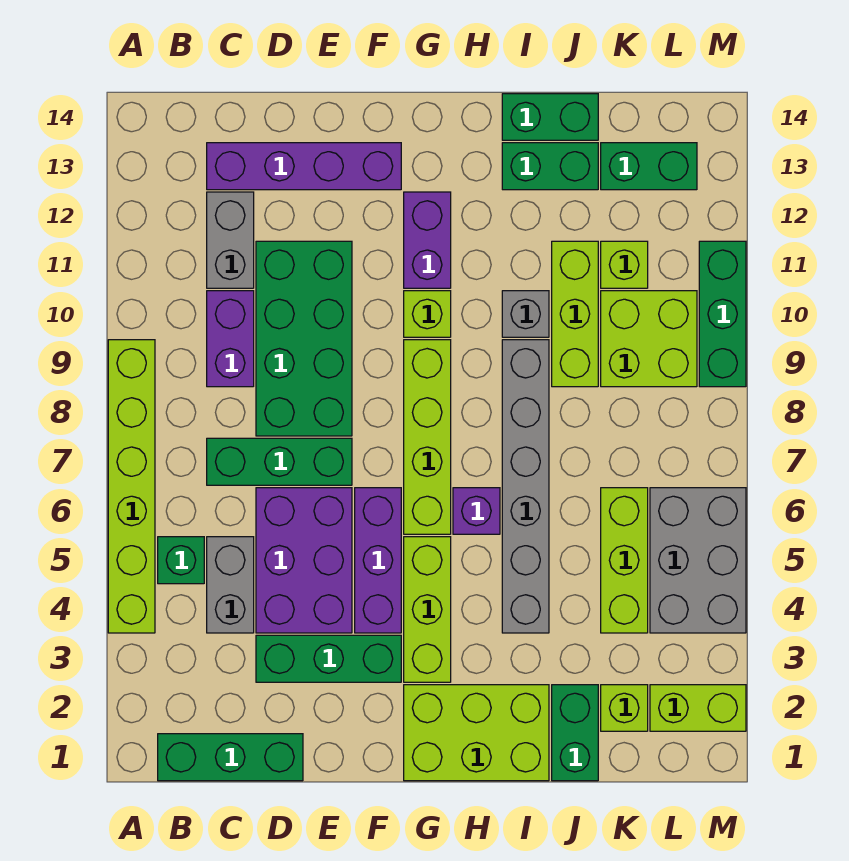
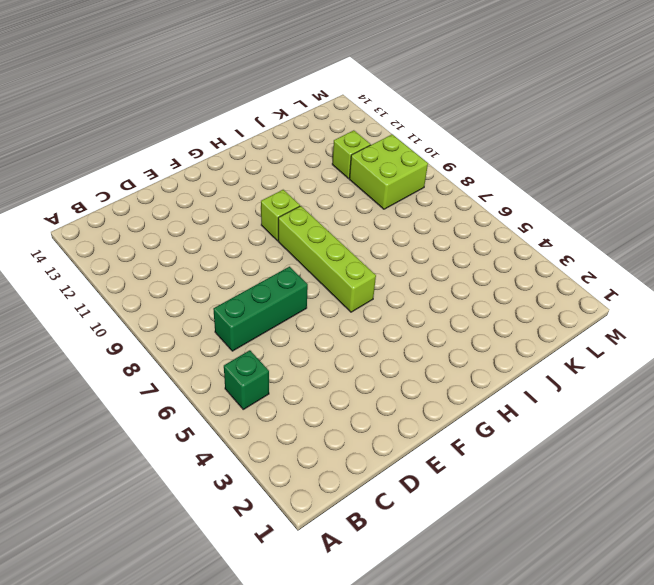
none -> lime brick A4:A9 level 1
none -> green brick B1:D1 level 1
none -> grey brick C4:C5 level 1
none -> purple brick C9:C10 level 1

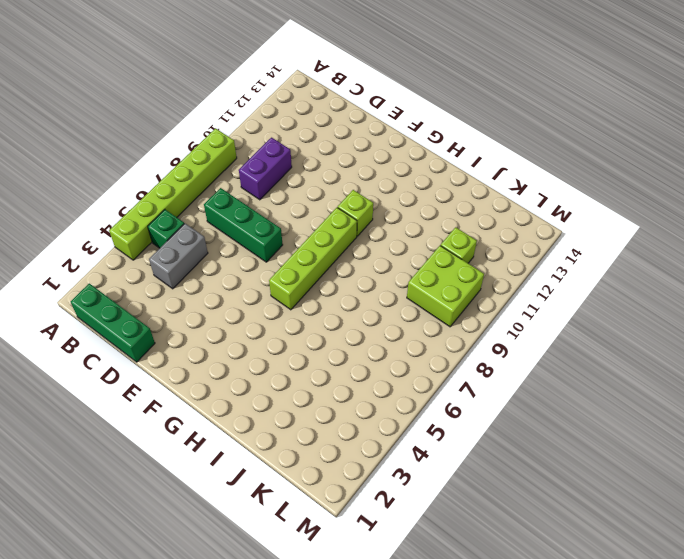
none -> grey brick C11:C12 level 1
none -> purple brick C13:F13 level 1
none -> green brick D3:F3 level 1
none -> purple brick D4:E6 level 1

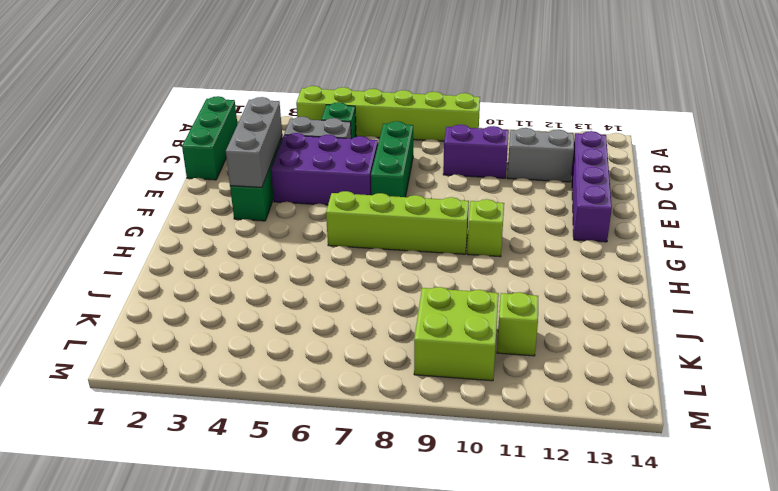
grey brick D3:F3 level 2 -> none
none -> green brick D8:E11 level 1
none -> purple brick F4:F6 level 1
none -> lime brick G1:I2 level 1
none -> lime brick G3:G5 level 1

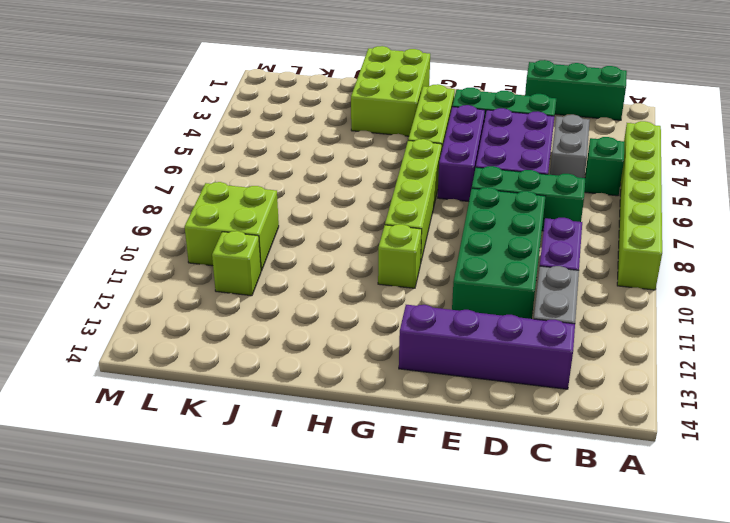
lime brick H1:I3 level 1 -> lime brick G1:I2 level 1
none -> purple brick G11:G12 level 1
none -> purple brick H6 level 1
none -> grey brick I4:I9 level 1
none -> grey brick I10 level 1

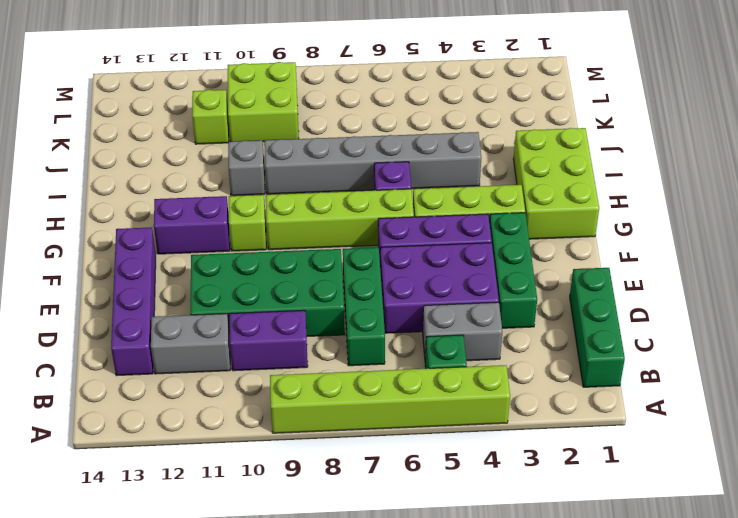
none -> green brick I13:J13 level 1
none -> green brick I14:J14 level 1
none -> green brick J1:J2 level 1
none -> lime brick J9:J11 level 1

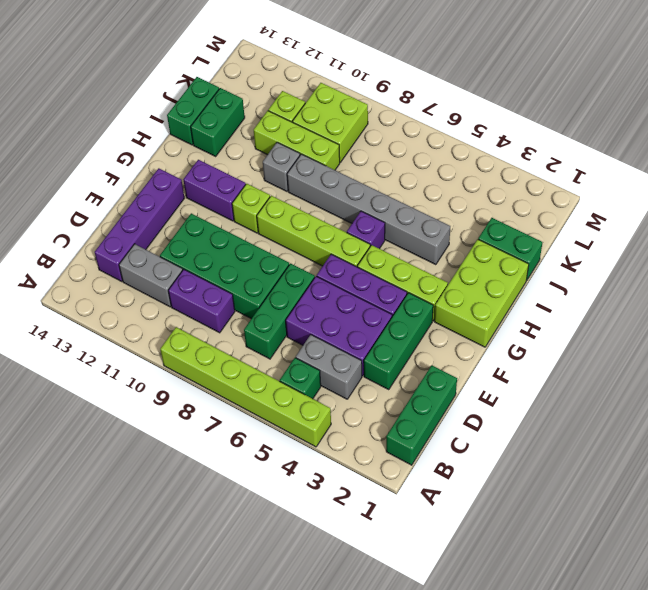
none -> lime brick K2 level 1
none -> lime brick K4:K6 level 1
none -> green brick K13:L13 level 1
none -> lime brick L2:M2 level 1

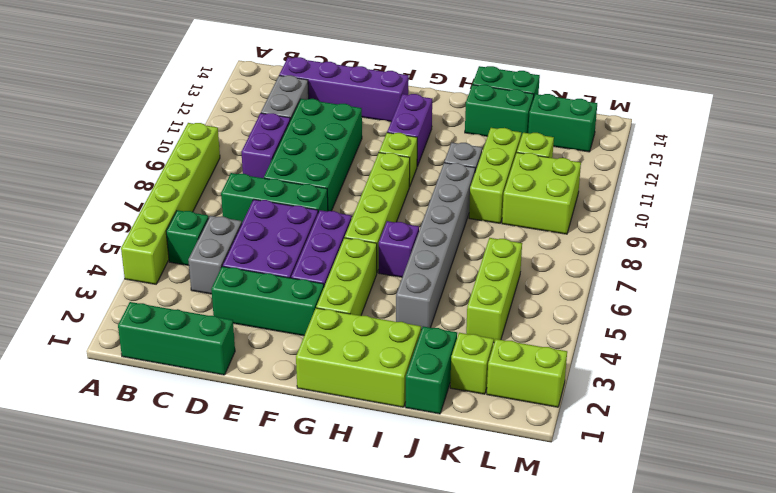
none -> grey brick L4:M6 level 1
none -> green brick M9:M11 level 1

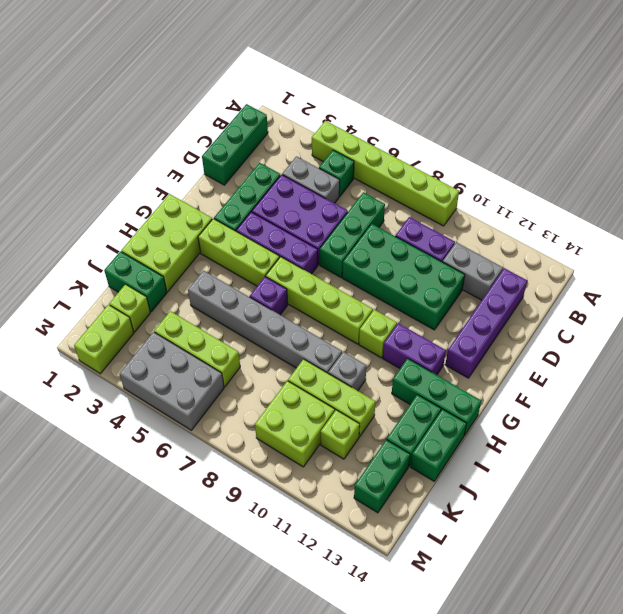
green brick H12:H14 level 1 -> green brick M9:M11 level 1

